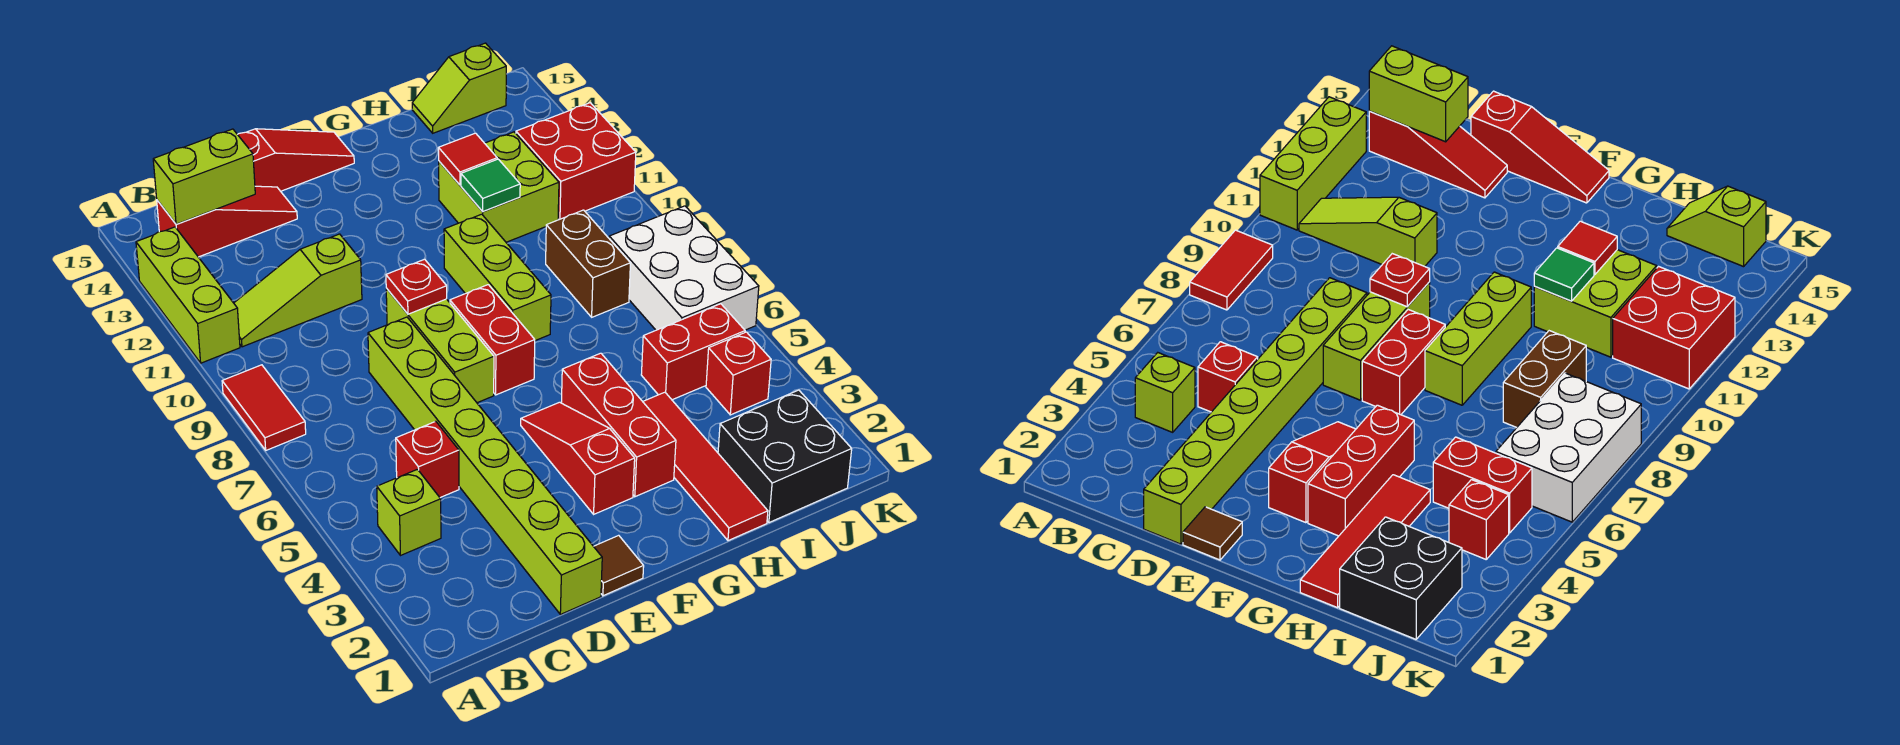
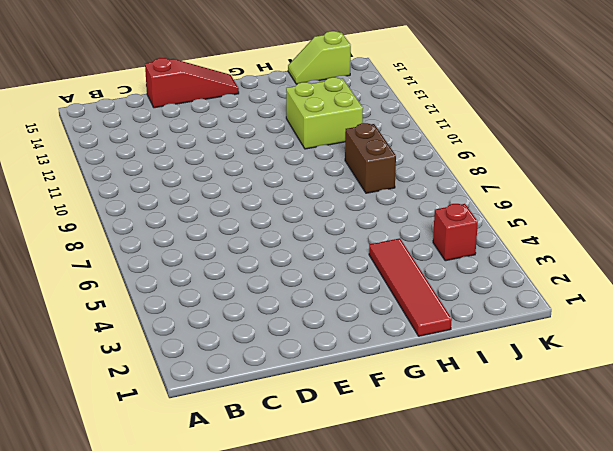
none -> red tile A8:A9 level 1
none -> lime brick A11:A13 level 1
none -> lime brick B4 level 1

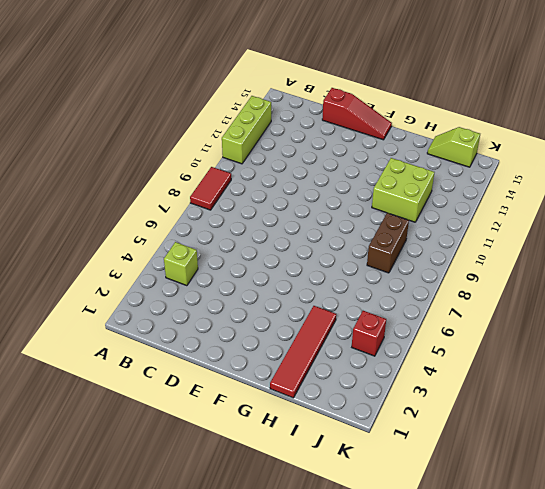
none -> lime slope B11:D11 level 1 top D
none -> red slope B14:D14 level 1 top B
none -> red brick C5 level 1

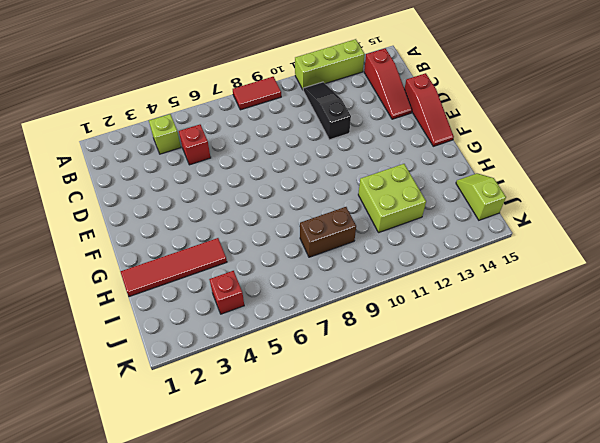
black slope B11:D11 level 1 top D -> lime slope B11:D11 level 1 top D
none -> lime brick D1:D8 level 1
none -> brown tile E1 level 1
none -> lime brick E7:E9 level 1

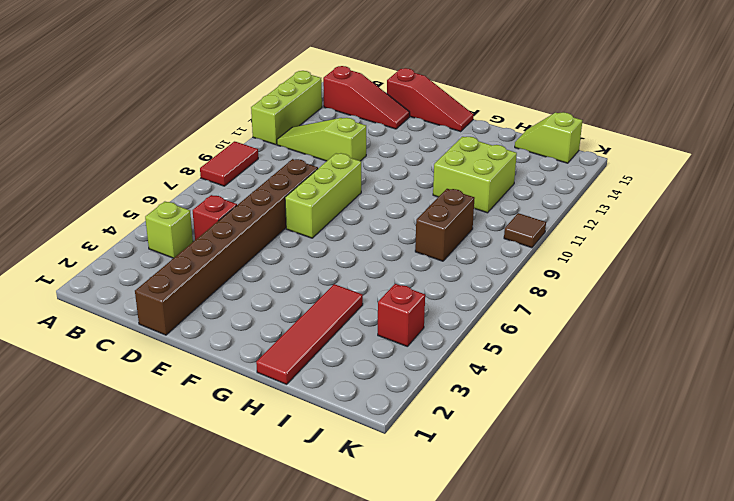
brown brick D1:D8 level 1 -> lime brick D1:D8 level 1
brown tile K10 level 1 -> brown tile E1 level 1
none -> red slope F3:F5 level 1 top 3
none -> red brick F7:F8 level 1
none -> red brick G3:G5 level 1

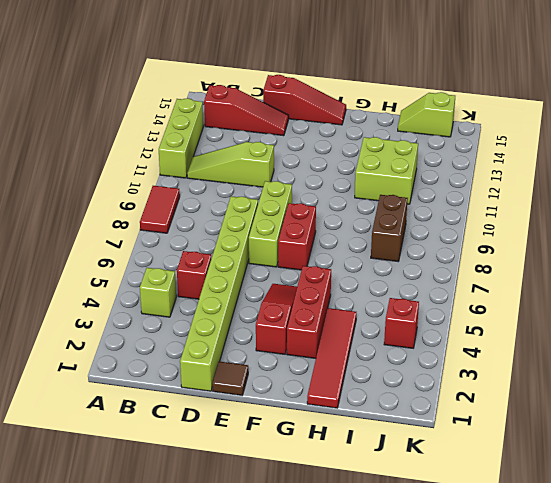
none -> lime brick G8:G10 level 1
none -> black brick I1:J2 level 1
none -> red brick I5:J5 level 1

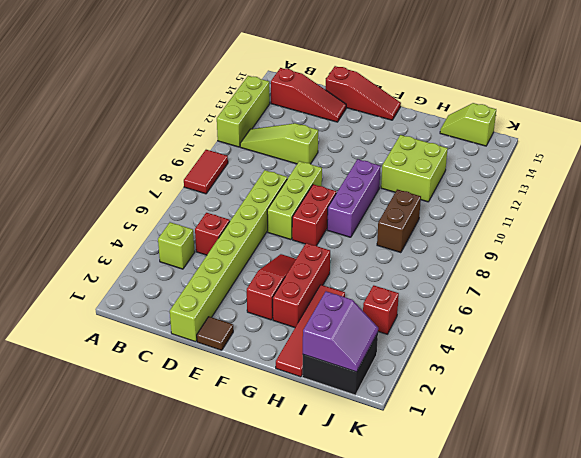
purple brick G8:G10 level 1 -> lime brick G8:G10 level 1
purple slope I1:J2 level 2 top I -> none
none -> red brick I5:J5 level 1
none -> white brick J6:K8 level 1
none -> red brick J11:K12 level 1

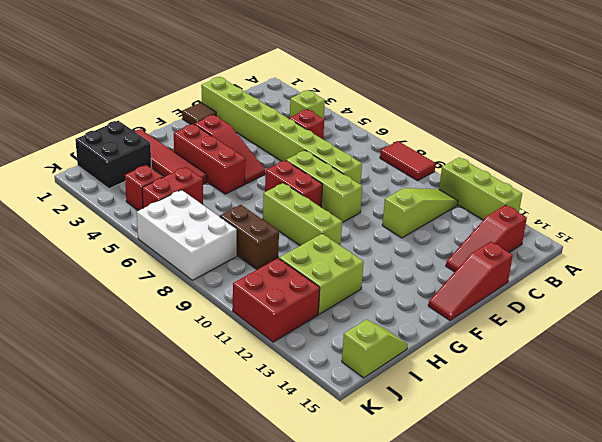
none -> lime brick B14:C14 level 2
none -> red plate E9 level 2
none -> green tile H11 level 2

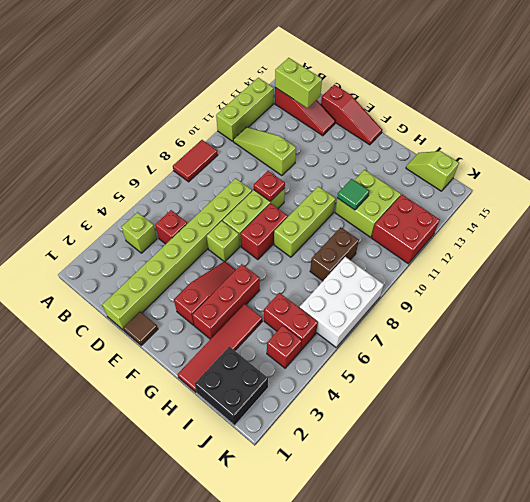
lime brick E6 level 1 -> none
none -> red tile H12 level 2

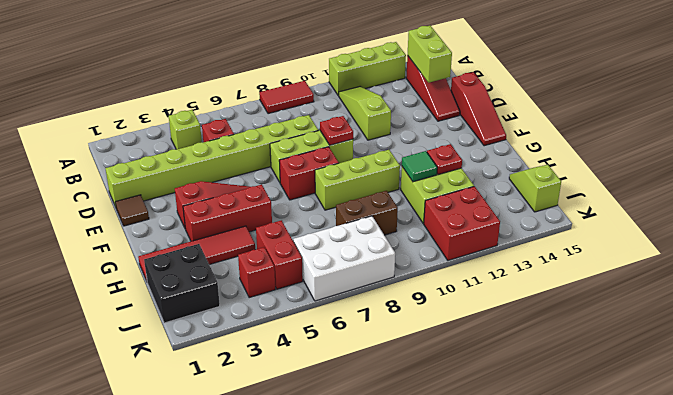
red plate H12 level 2 -> red tile H12 level 2

